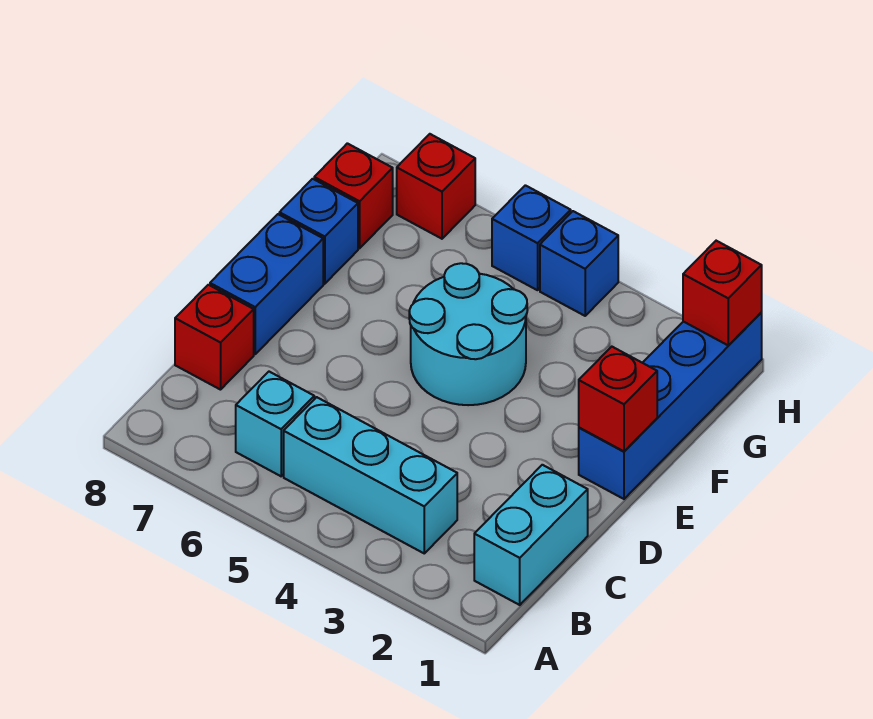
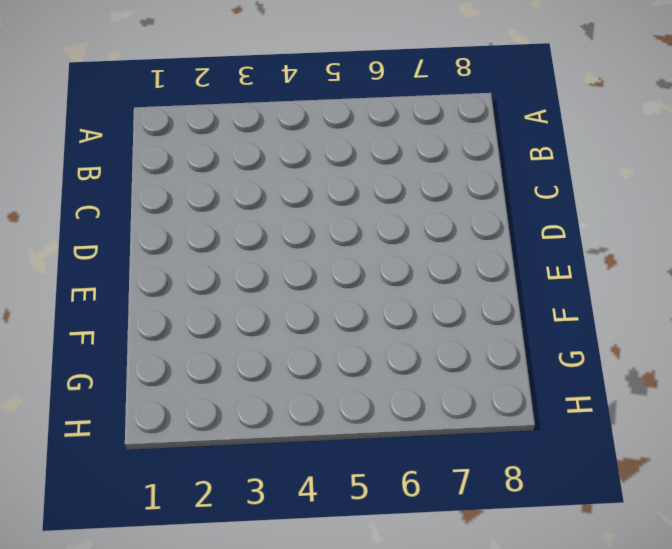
none -> cyan brick B1:C1 level 1
none -> cyan brick B3:B5 level 1
none -> cyan brick B6 level 1

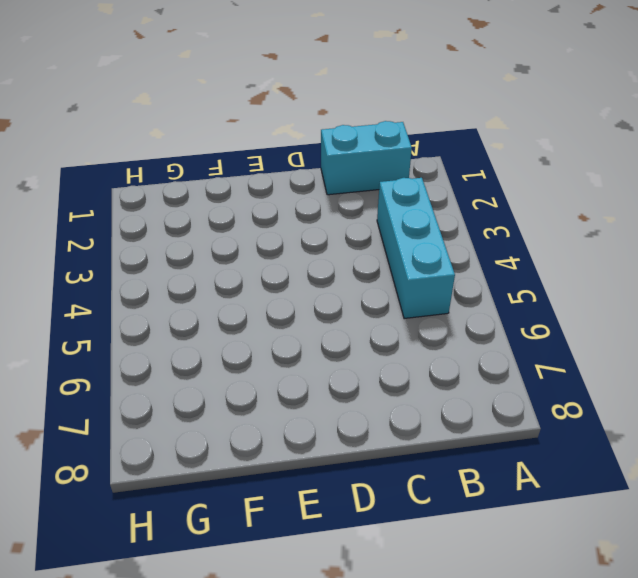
none -> cyan brick B6 level 1
none -> red brick C8 level 1
none -> blue brick D8:E8 level 1

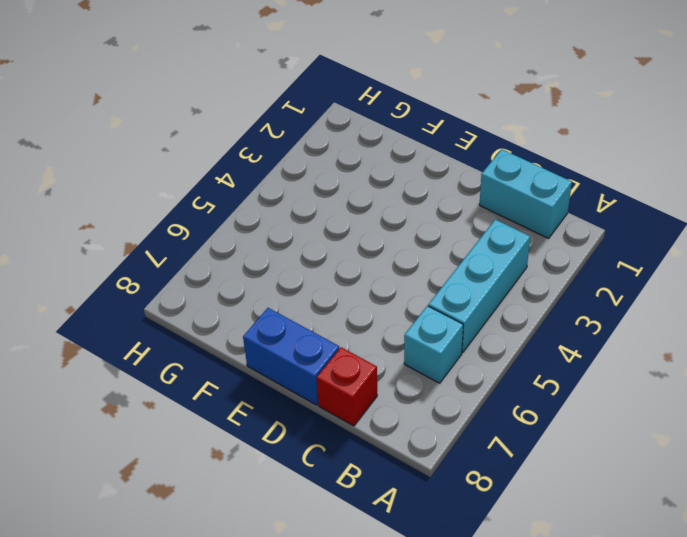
none -> blue brick E1:H1 level 1
none -> cyan round brick E4:F5 level 1
none -> blue brick F8 level 1

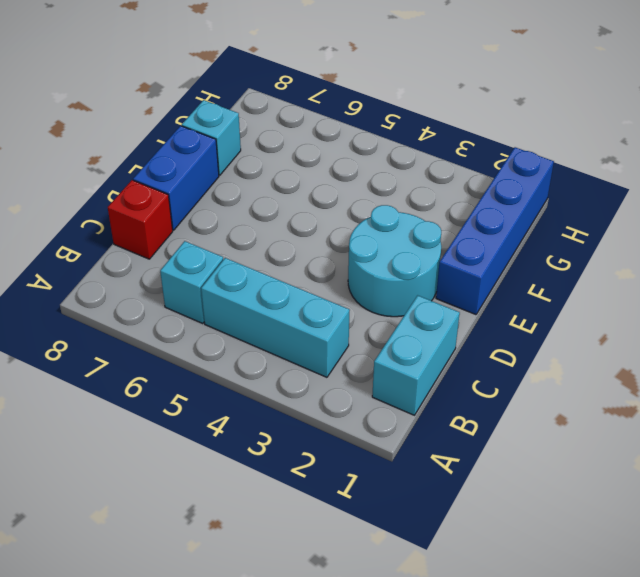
cyan round brick D2:E3 level 1 -> cyan round brick E4:F5 level 1
cyan brick F8 level 1 -> blue brick F8 level 1
none -> red brick G8 level 1
none -> blue brick H4 level 1
none -> blue brick H5 level 1

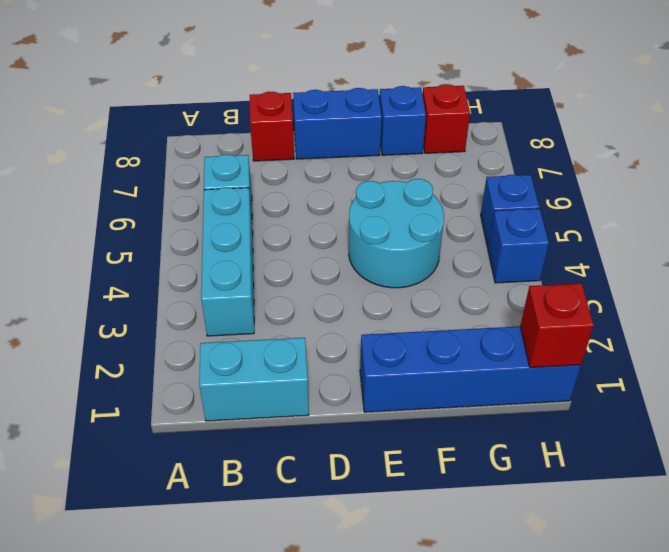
none -> red brick H7 level 1
none -> red brick E1 level 2

